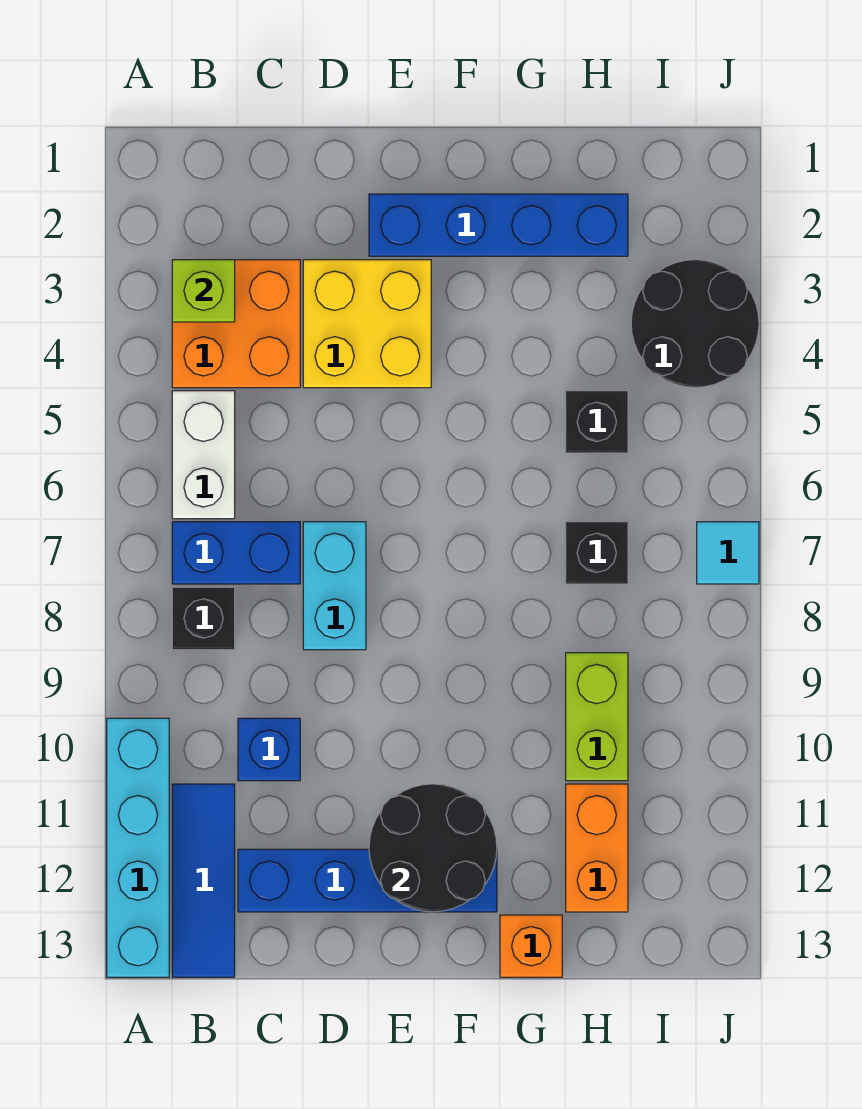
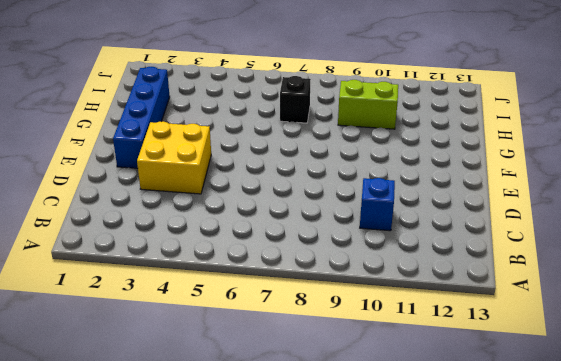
none -> cyan brick A10:A13 level 1
none -> orange brick B3:C4 level 1
none -> white brick B5:B6 level 1

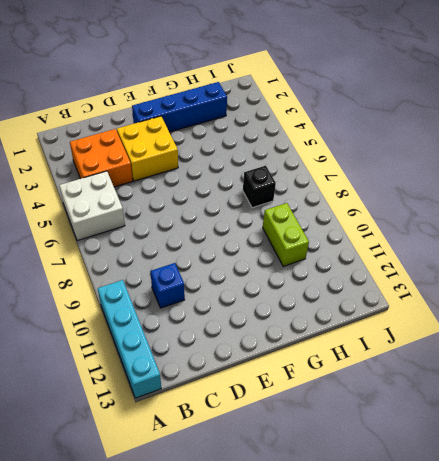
white brick A5:B6 level 1 -> white brick B5:B6 level 1
none -> blue brick B7:C7 level 1
none -> black brick B8 level 1
none -> blue tile B11:B13 level 1

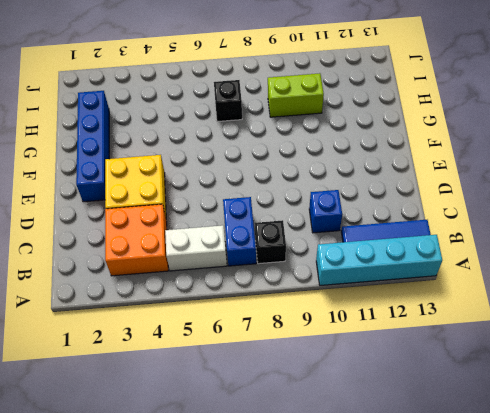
none -> blue brick C12:F12 level 1
none -> cyan brick D7:D8 level 1
none -> orange brick G13 level 1

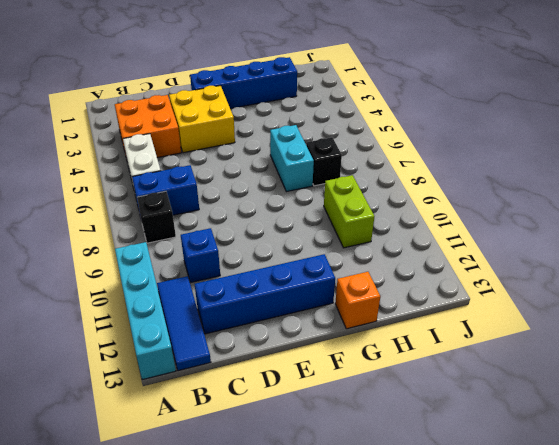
cyan brick G6:G7 level 1 -> cyan brick D7:D8 level 1
none -> black brick H5 level 1
none -> orange brick H11:H12 level 1
none -> black round brick I3:J4 level 1

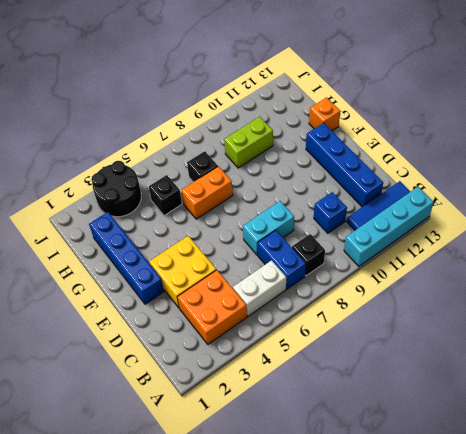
orange brick G6:G7 level 1 -> orange brick H11:H12 level 1
none -> cyan tile J7 level 1
none -> lime brick B3 level 2
none -> black round brick E11:F12 level 2

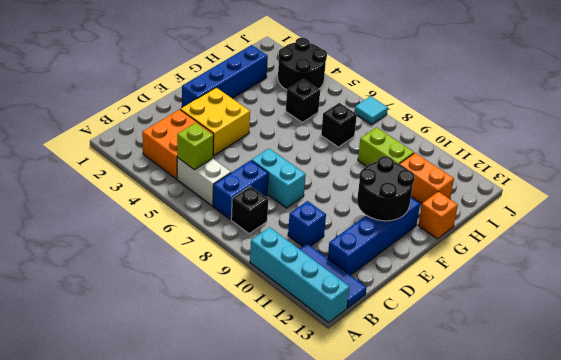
lime brick B5 level 2 -> lime brick B3 level 2

